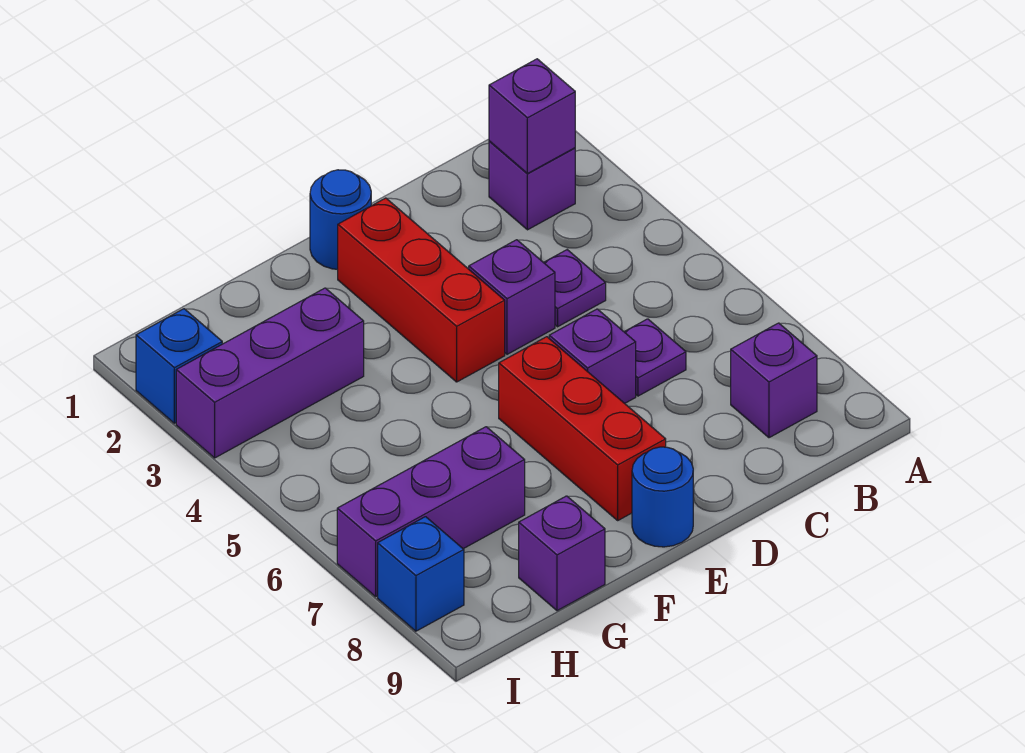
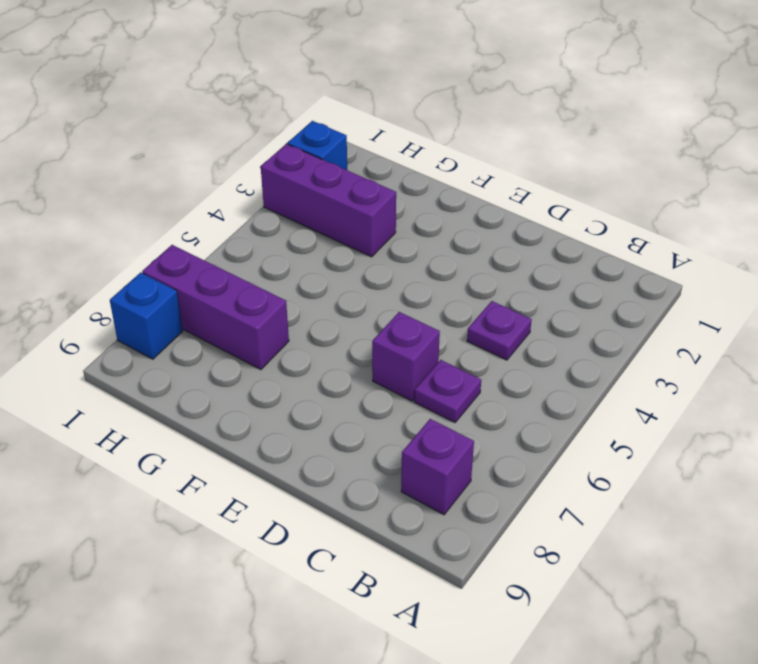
none -> purple brick B2 level 1
none -> purple brick D4 level 1
none -> blue round brick E1 level 1

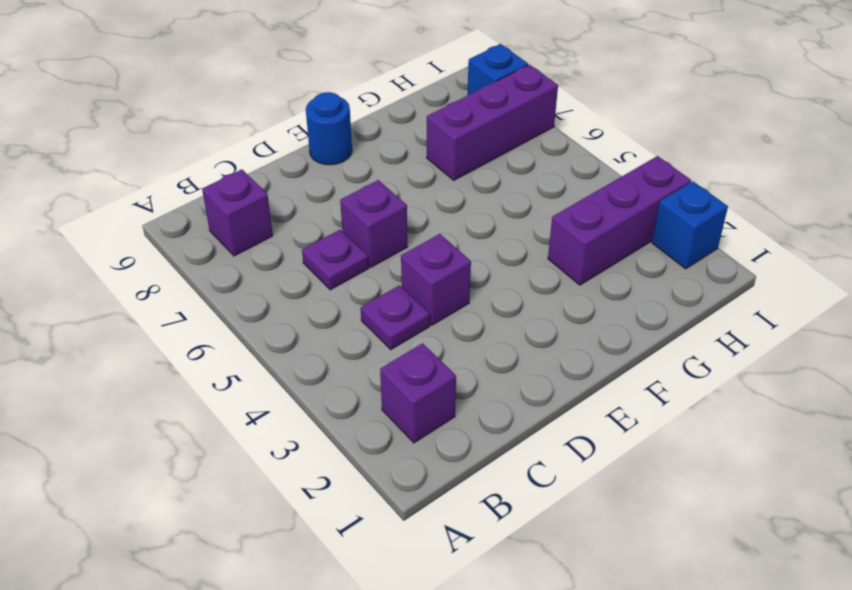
none -> blue round brick E1 level 1
none -> red brick E2:E4 level 1
none -> red brick E6:E8 level 1

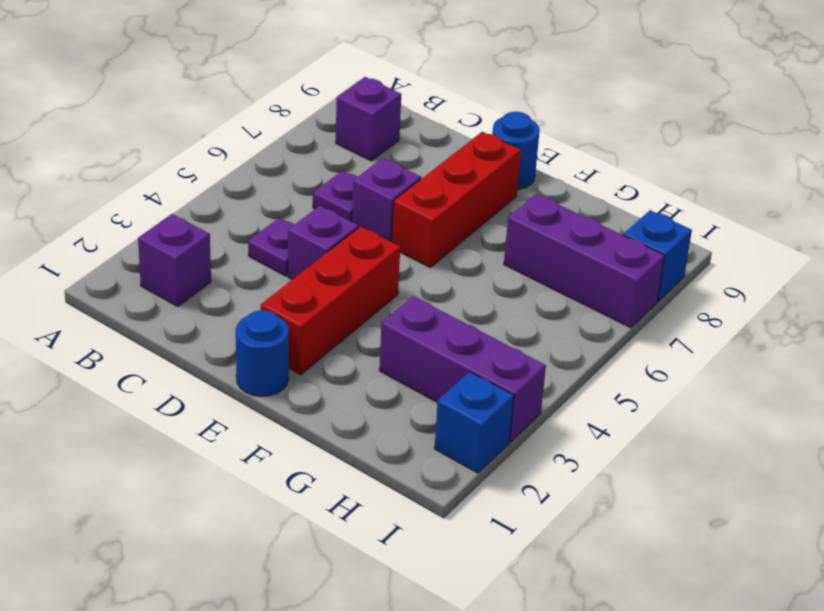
none -> purple brick G9 level 1
none -> purple brick B2 level 2

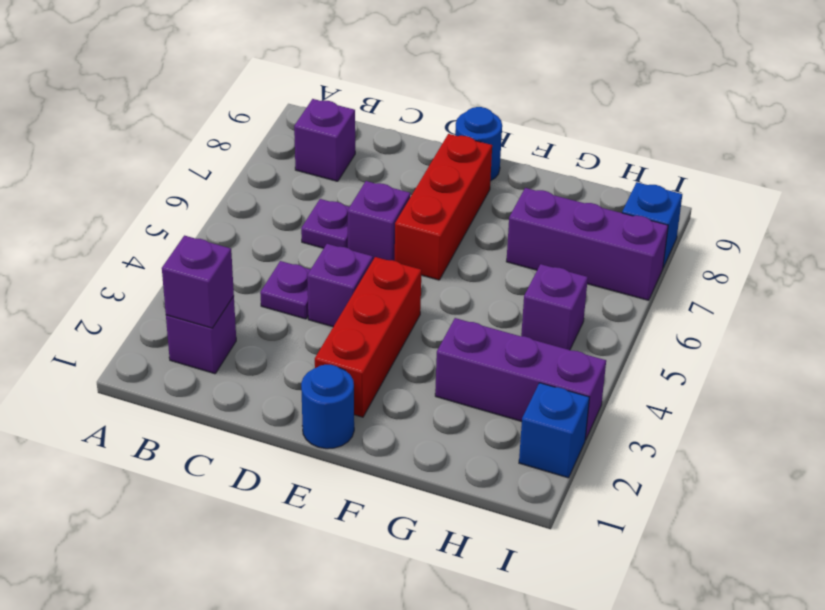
purple brick H5 level 1 -> purple brick G9 level 1

